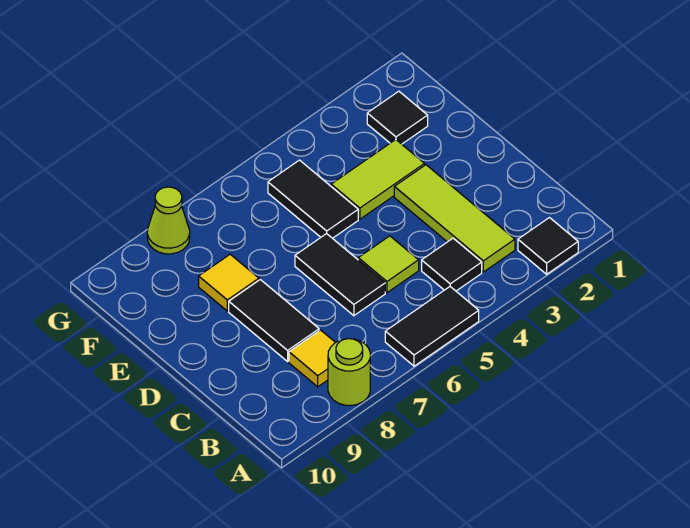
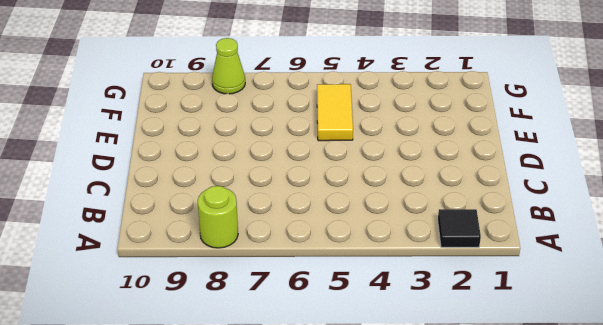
yellow tile E5:F5 level 1 -> black tile E5:F5 level 1
none -> black tile A5:A6 level 1
none -> lime tile B3:D3 level 1
none -> black tile B4 level 1

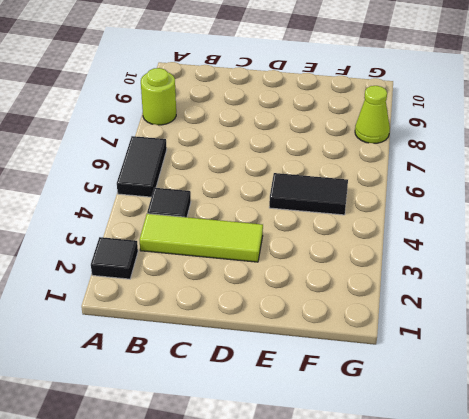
none -> yellow tile B8 level 1
none -> lime tile C5 level 1
none -> black tile C6:D6 level 1

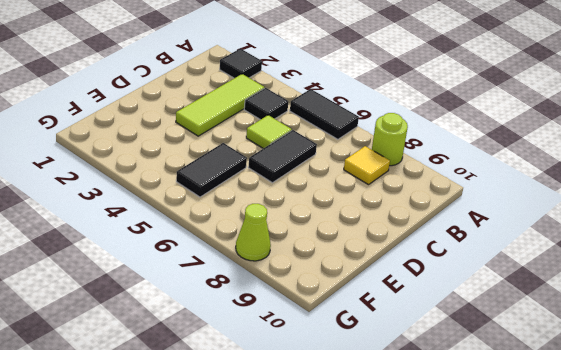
none -> black tile C8:D8 level 1
none -> lime tile E3:E4 level 1
none -> yellow tile E8 level 1

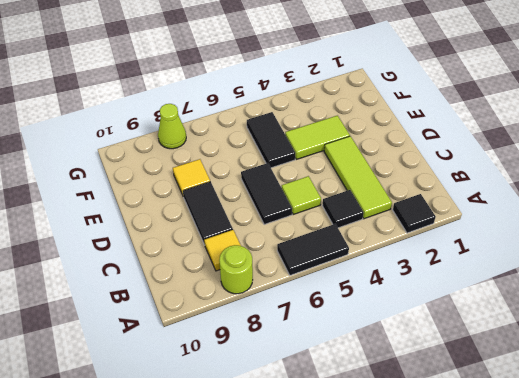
none -> black tile F2 level 1

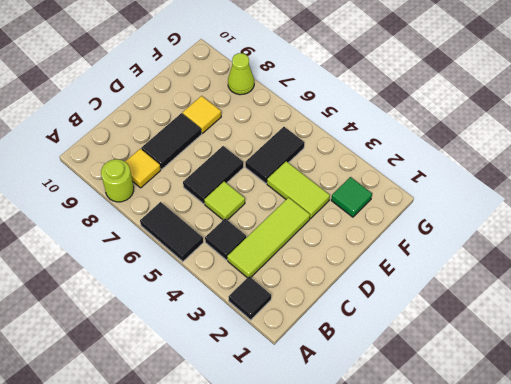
green tile F2 level 1 -> black tile F2 level 1

